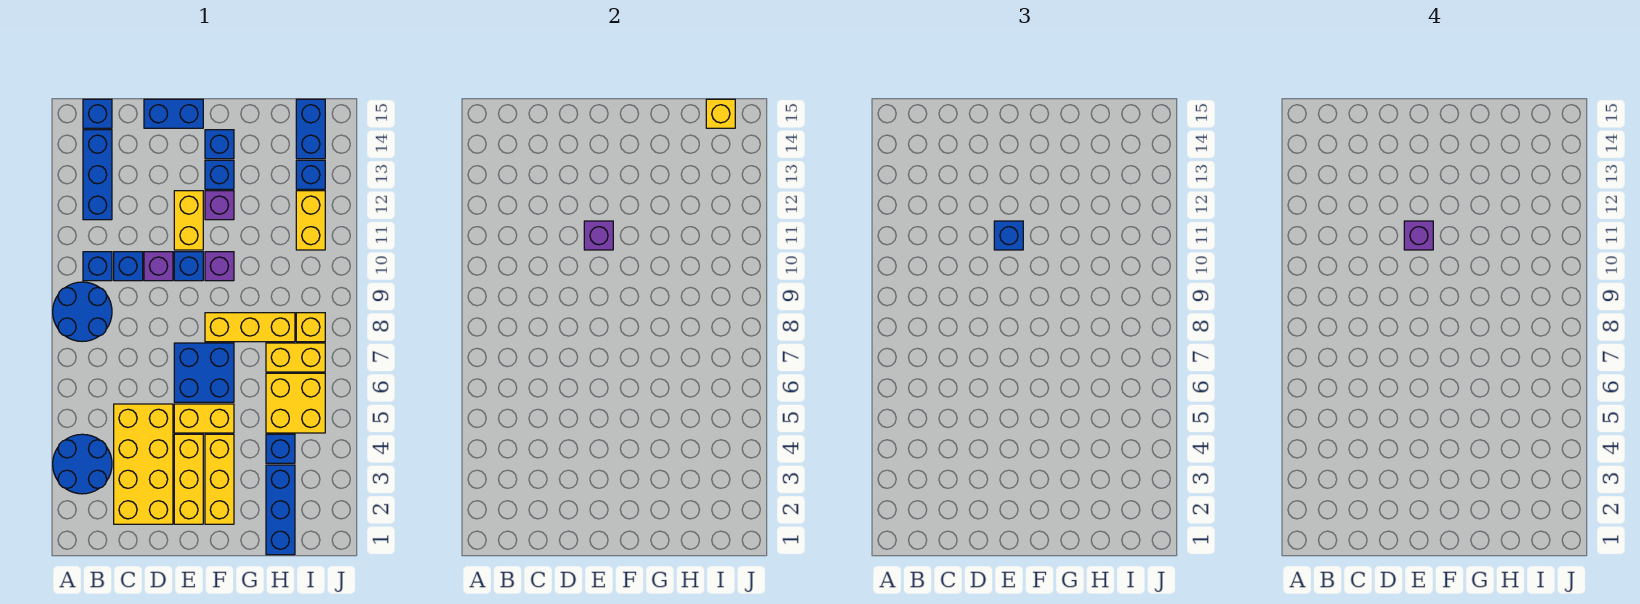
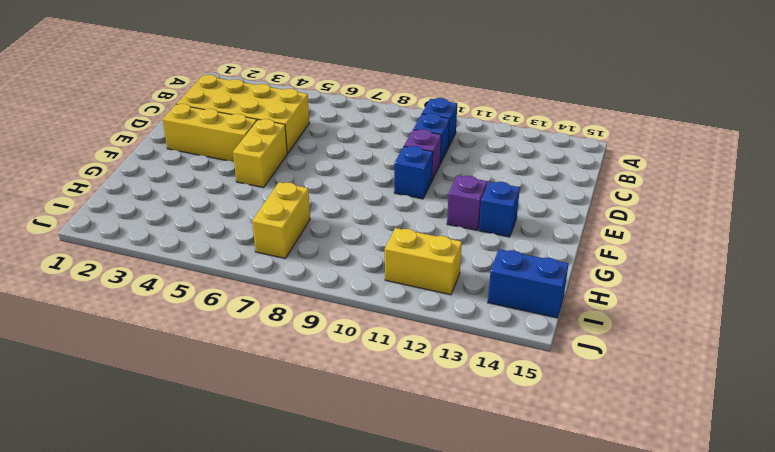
none -> blue round brick A3:B4 level 1
none -> blue round brick A8:B9 level 1
none -> blue brick B12:B14 level 1
none -> blue brick B15 level 1

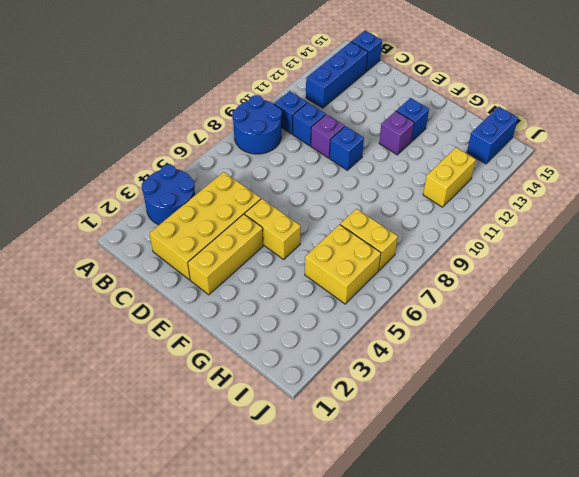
none -> blue brick D15:E15 level 1
none -> blue brick E6:F7 level 1
none -> yellow brick E11:E12 level 1
none -> yellow brick F2:F4 level 1

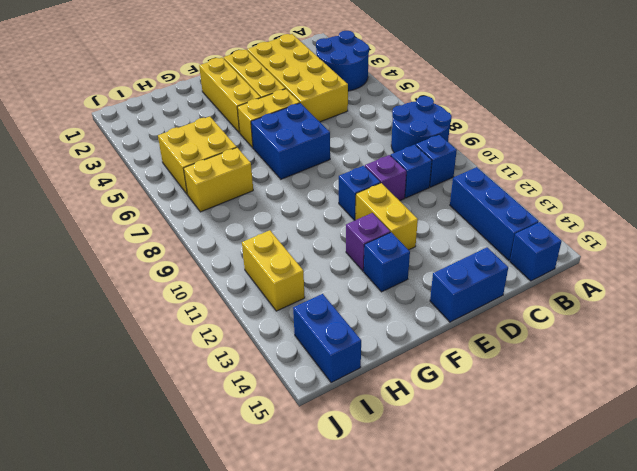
none -> yellow brick F8:H8 level 1
none -> purple brick F10 level 1
none -> blue brick F14 level 1
none -> blue brick H1:H3 level 1

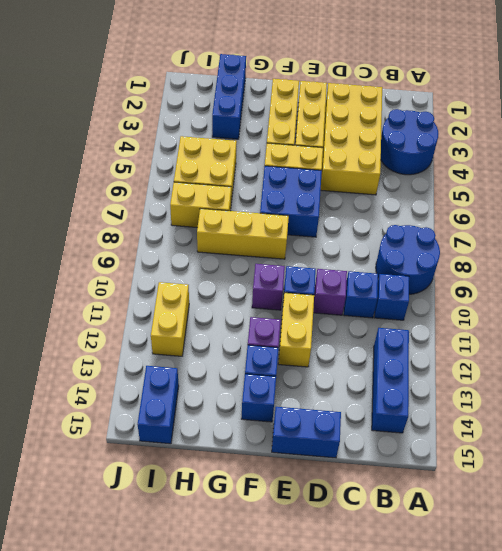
none -> blue brick B15 level 1
none -> blue brick H4 level 1
none -> yellow brick I8 level 1
none -> blue brick I13 level 1

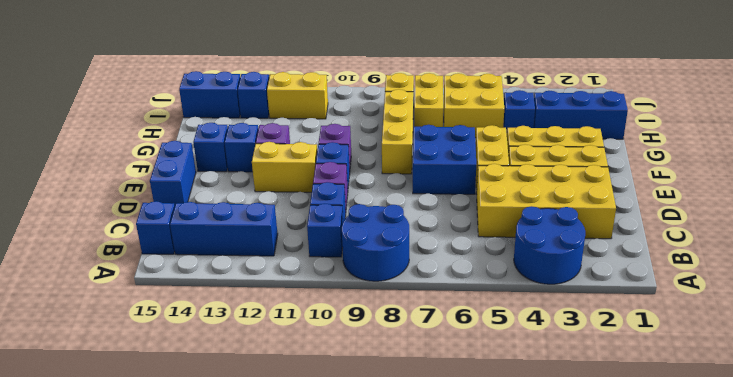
none -> purple brick E11 level 2
none -> yellow brick I15 level 2
none -> blue brick E11 level 3
none -> purple brick E11 level 4

